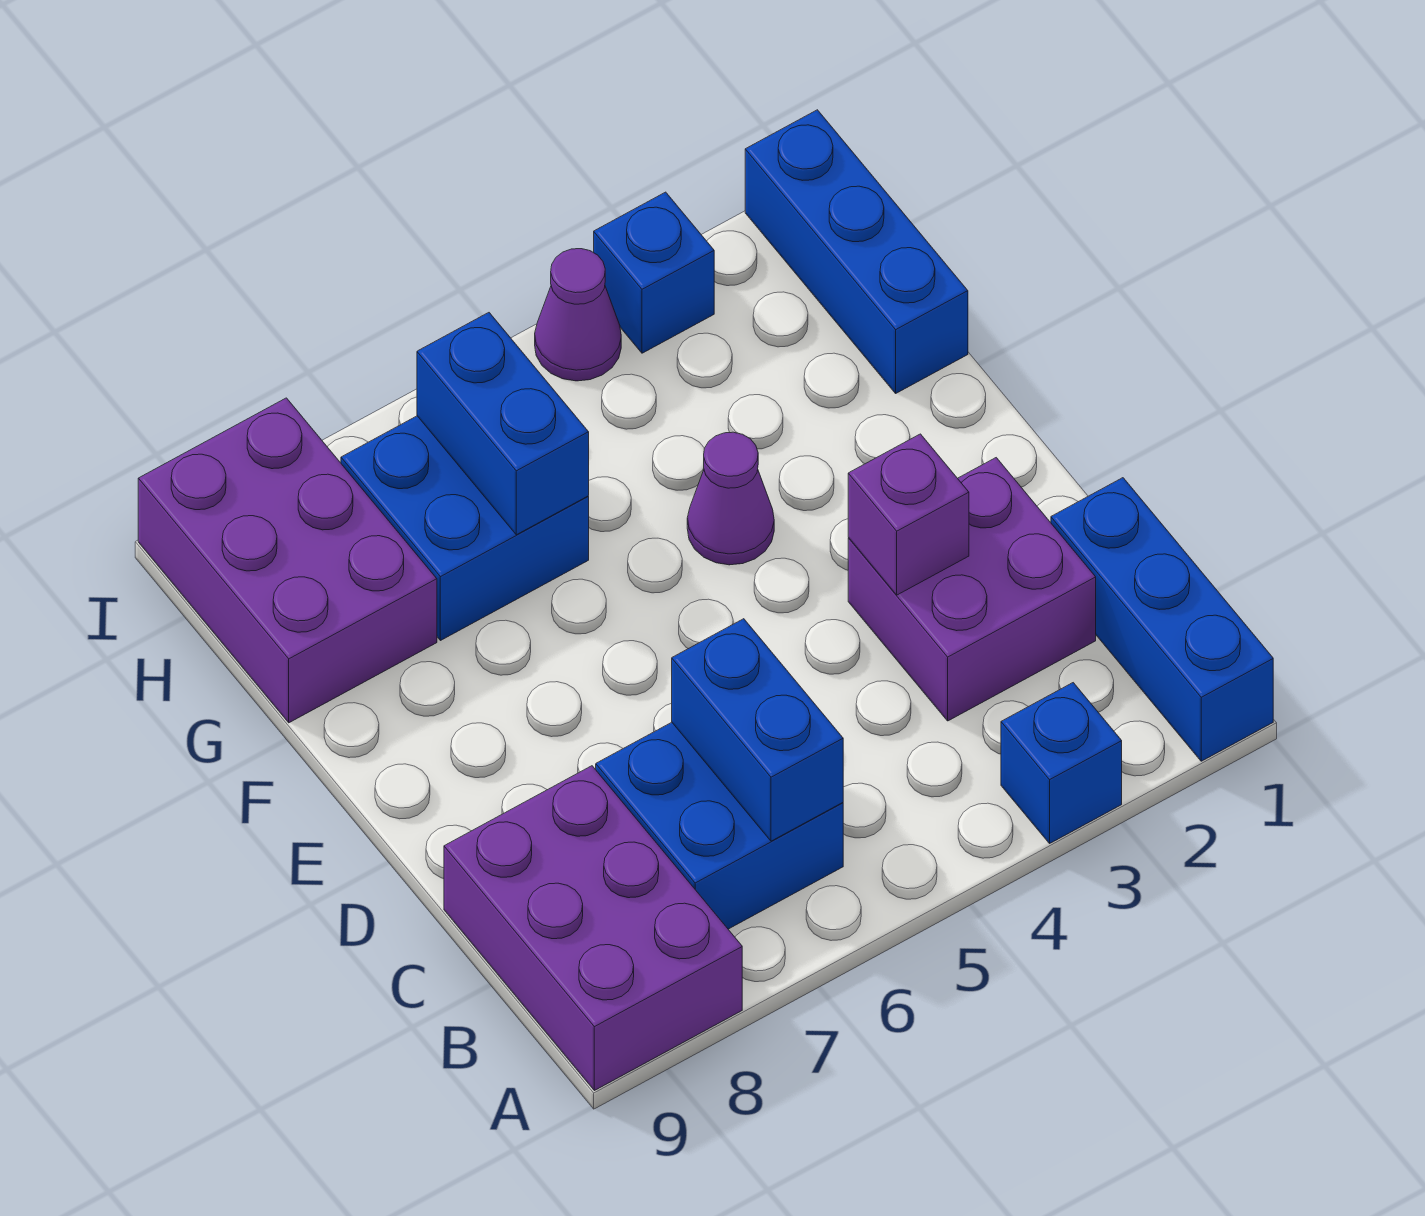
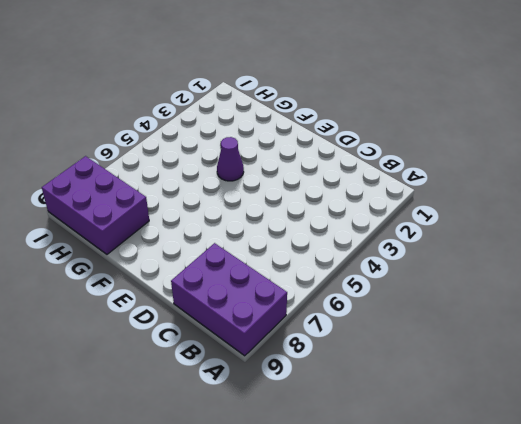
none -> blue brick A1:C1 level 1
none -> blue brick A3 level 1
none -> blue brick B6:C7 level 1

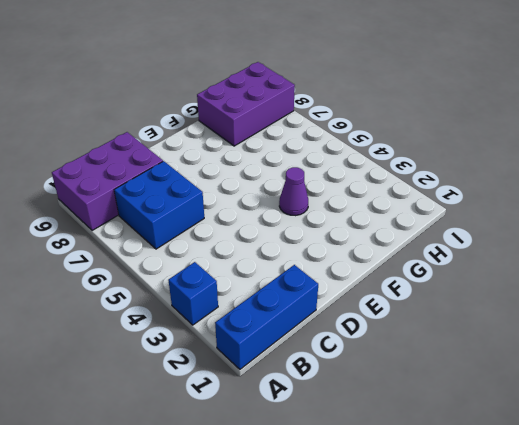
none -> purple brick C2:D3 level 1
none -> blue brick G1:I1 level 1
none -> blue brick G6:H7 level 1

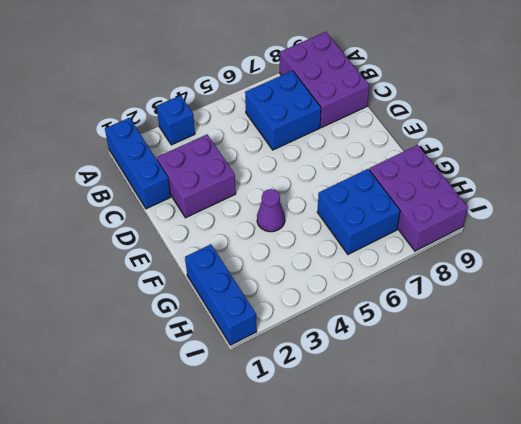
none -> blue brick I3 level 1
none -> purple cone I4 level 1
none -> blue brick B6:C6 level 2

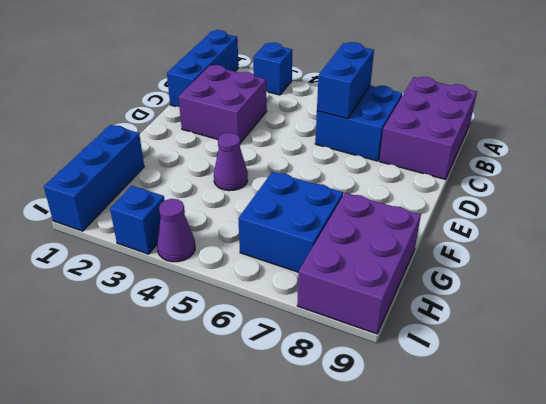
none -> purple brick D3 level 2
none -> blue brick G6:H6 level 2

